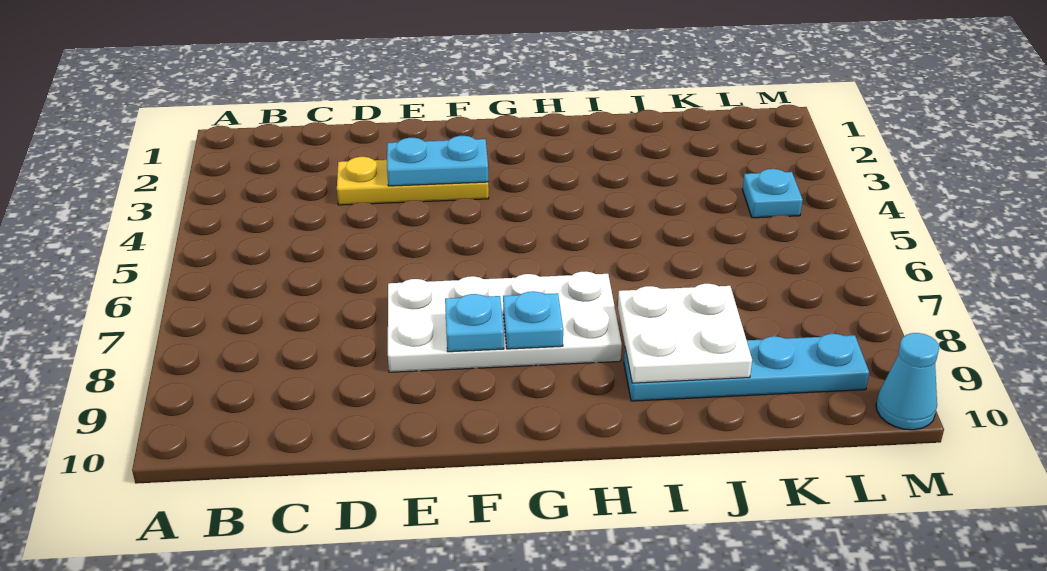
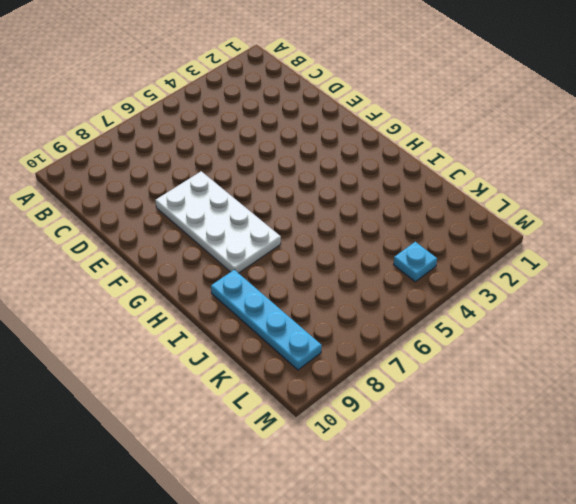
none -> yellow plate D3:F3 level 1
none -> cyan cone M10 level 1

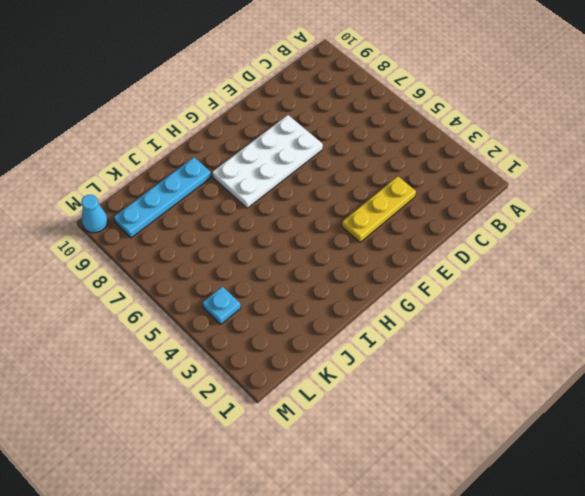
none -> cyan plate E3:F3 level 2
none -> cyan plate F8 level 2

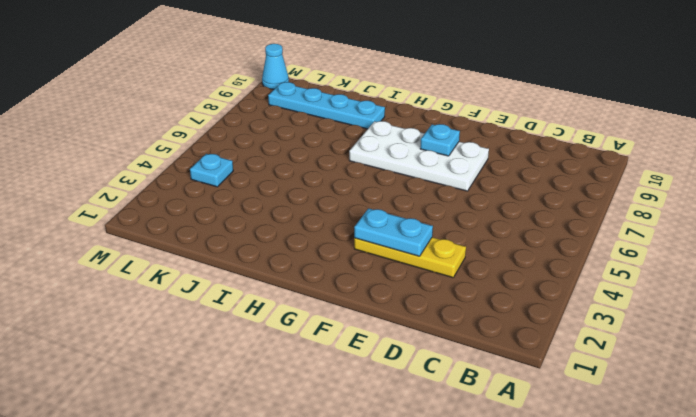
none -> cyan plate G8 level 2
none -> white plate I8:J9 level 2

